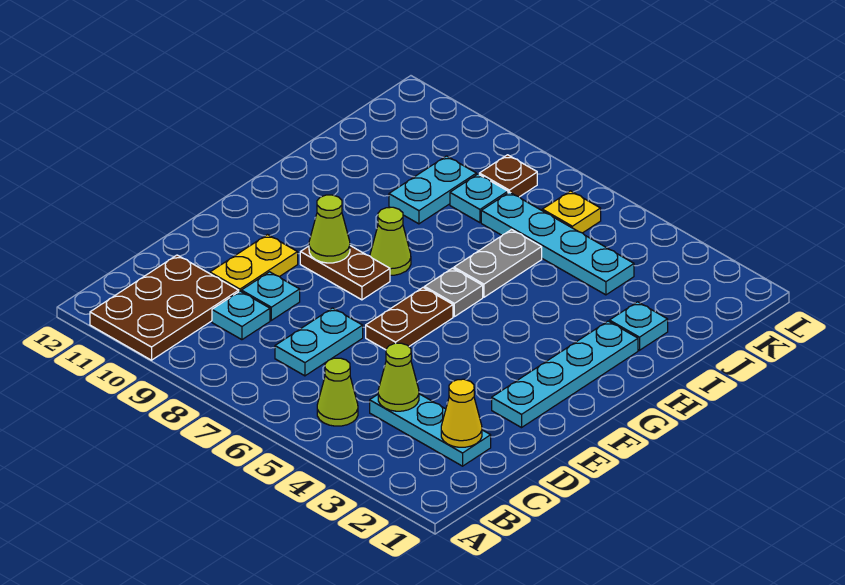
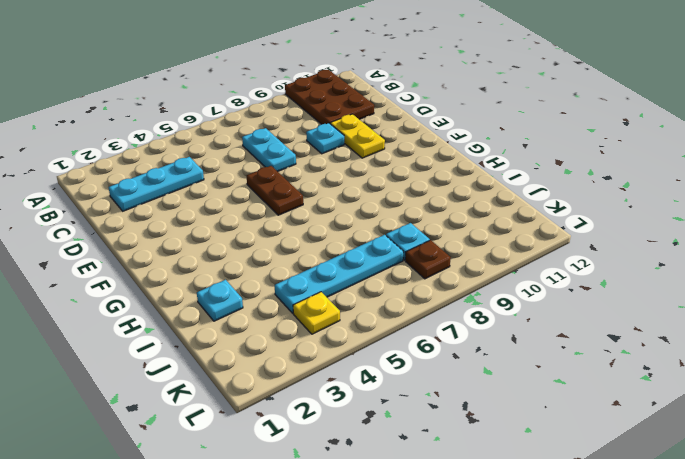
yellow plate K4 level 1 -> yellow plate K6 level 1
none -> lime cone B5 level 1
none -> cyan plate C9 level 1
none -> cyan plate E2:H2 level 1

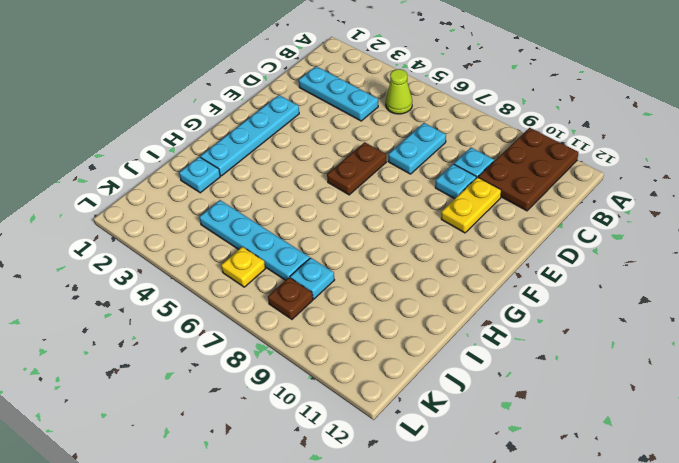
none -> brown plate F8:F9 level 1
none -> grey plate G6 level 1
none -> lime cone G8 level 1

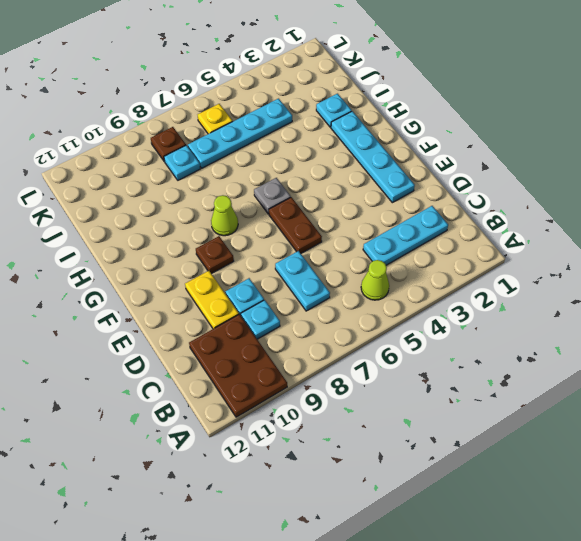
brown plate F9 level 1 -> brown plate F8:F9 level 1
none -> grey plate H6:I6 level 1
none -> cyan plate I9:J9 level 1
none -> yellow cone C2 level 2

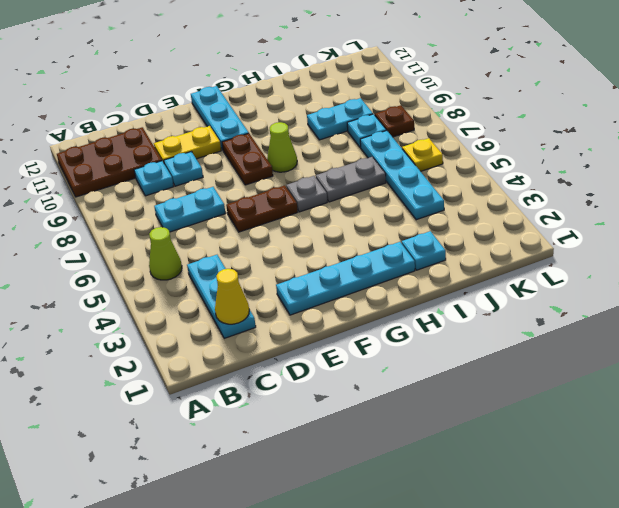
cyan plate F10:F12 level 1 -> none
none -> lime cone C4 level 2
none -> lime cone F9 level 2

